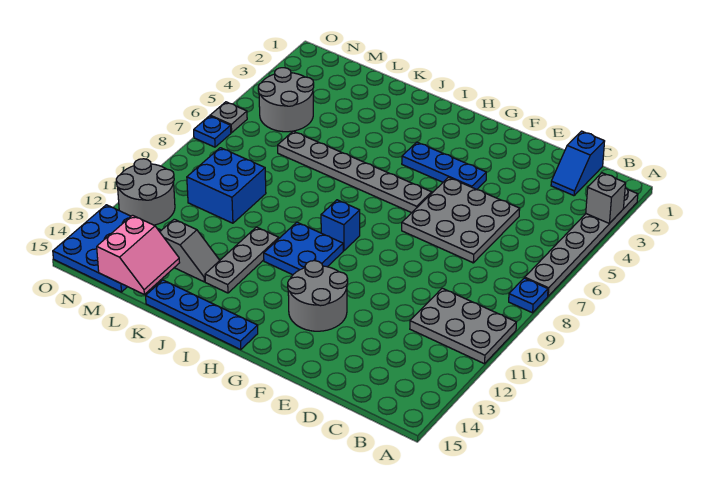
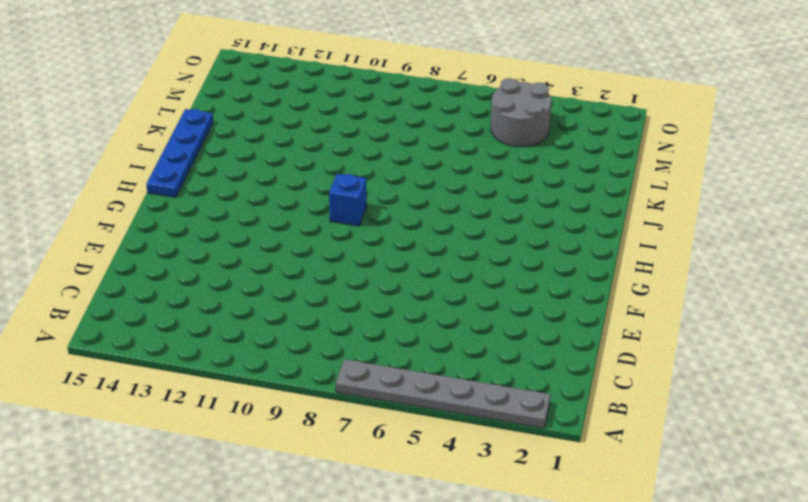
none -> blue plate A8 level 1
none -> grey plate A10:C11 level 1
none -> blue slope C1:C2 level 1 top 1

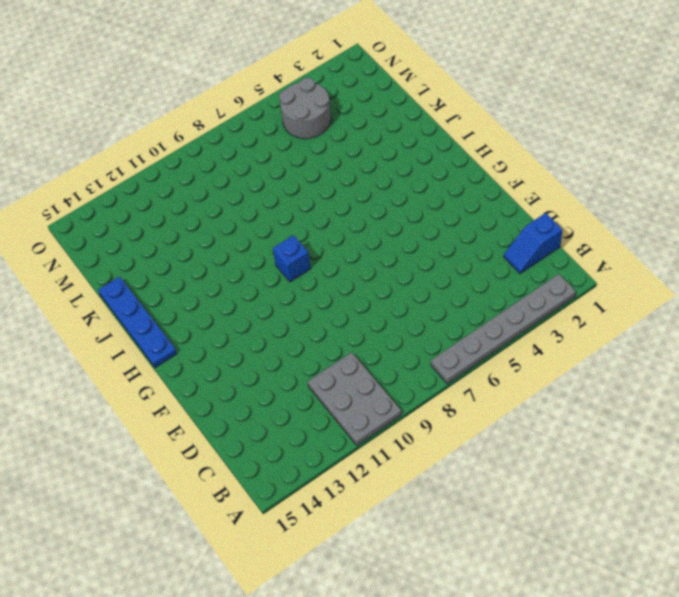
none -> blue plate A8 level 1
none -> grey plate D5:F7 level 1
none -> blue plate F4:H4 level 1

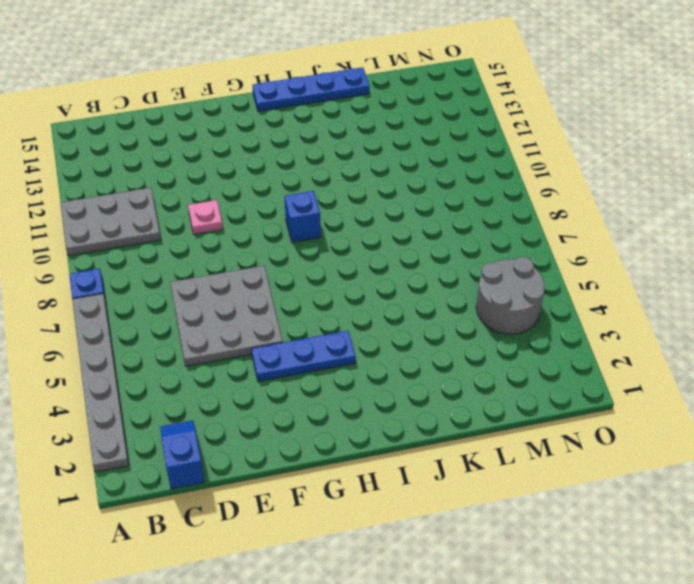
pink plate E10 level 1 -> none
none -> grey round brick F12:G13 level 1
none -> grey plate G6:L6 level 1
none -> blue plate H10:I11 level 1

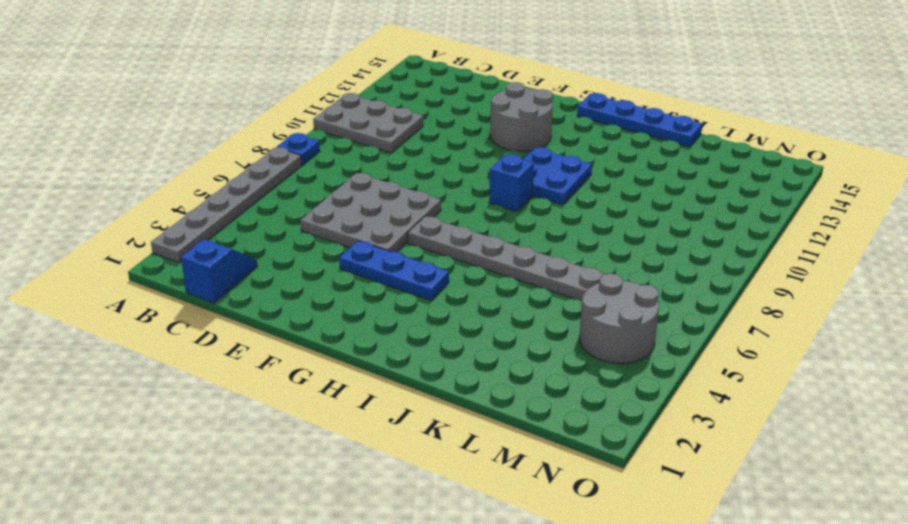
none -> grey plate J11:J13 level 1
none -> grey slope K13:L13 level 1 top L
none -> blue brick L9:M10 level 1

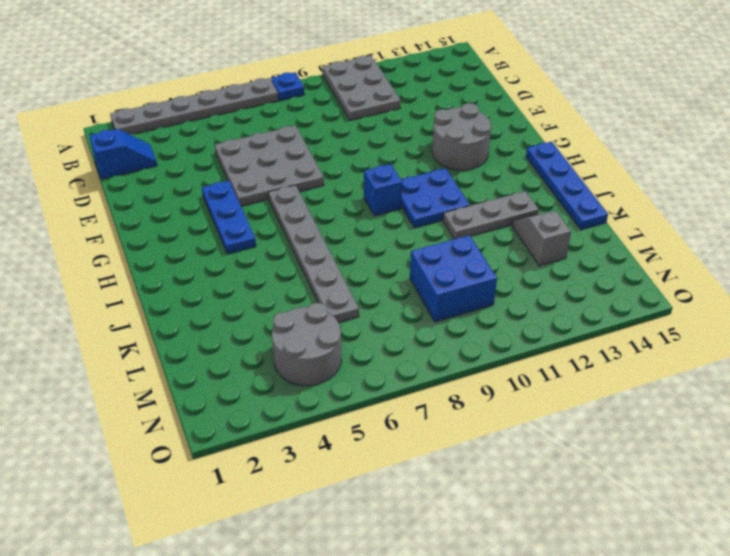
none -> blue plate M13:O15 level 1
none -> grey round brick N11:O12 level 1
none -> grey plate O6 level 1

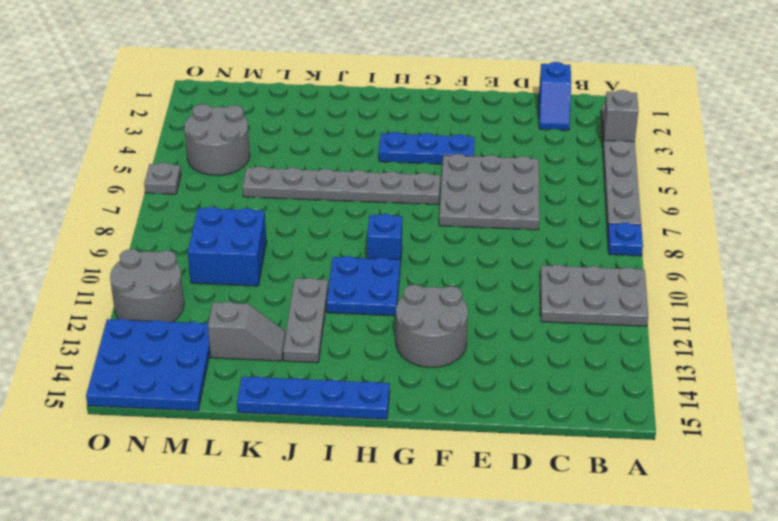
none -> blue plate O7 level 1
none -> pink slope L14:M15 level 2 top M

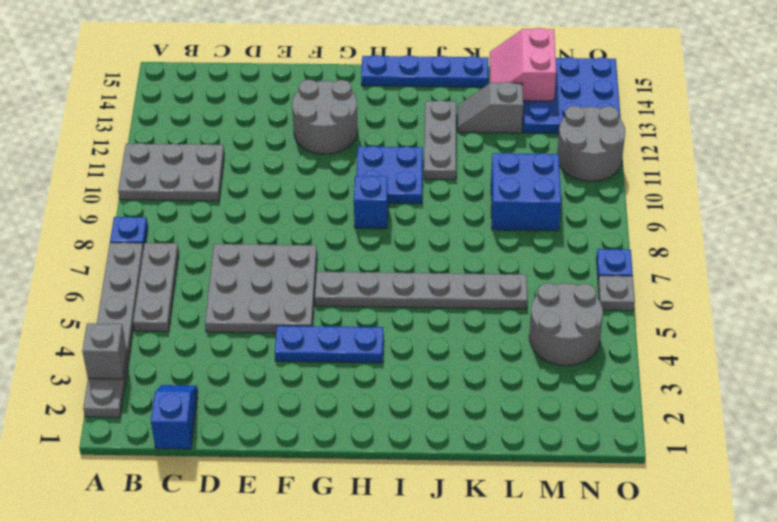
grey plate B5:B7 level 1 -> none

